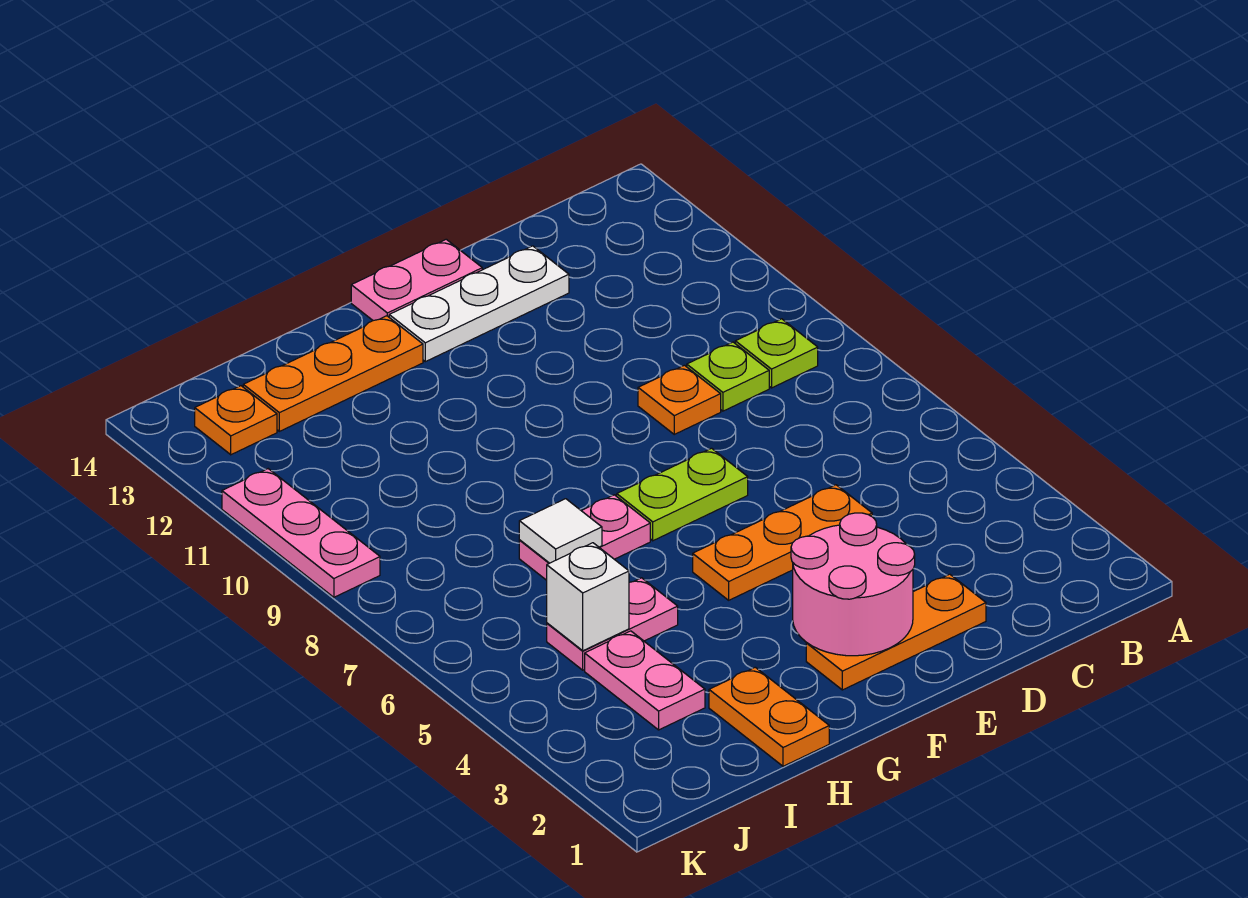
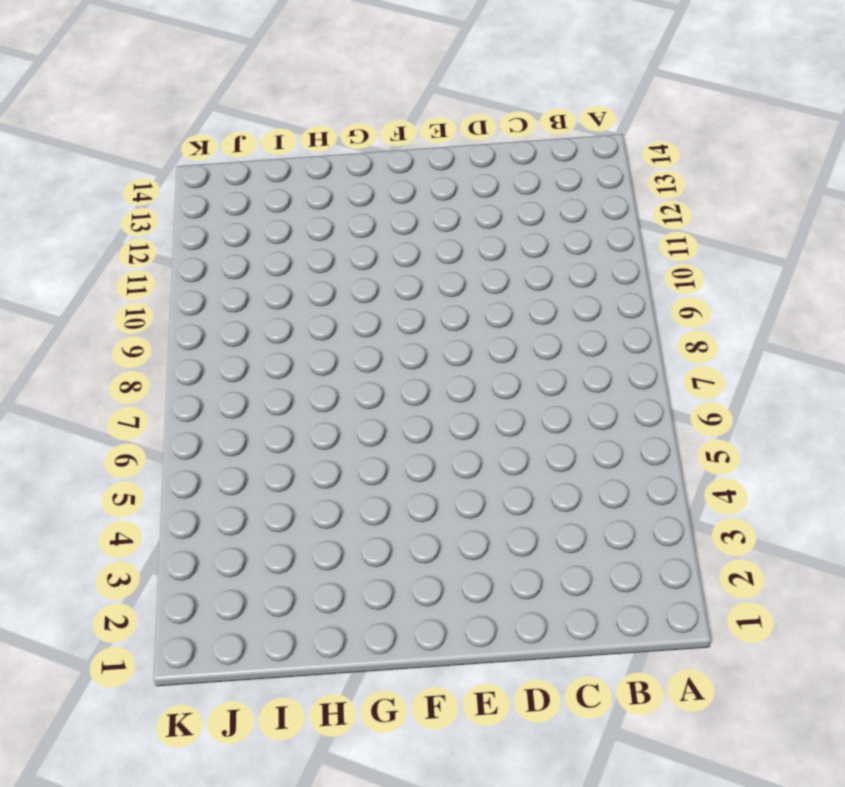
none -> lime plate B9 level 1
none -> lime plate C9 level 1
none -> orange plate D2:F2 level 1

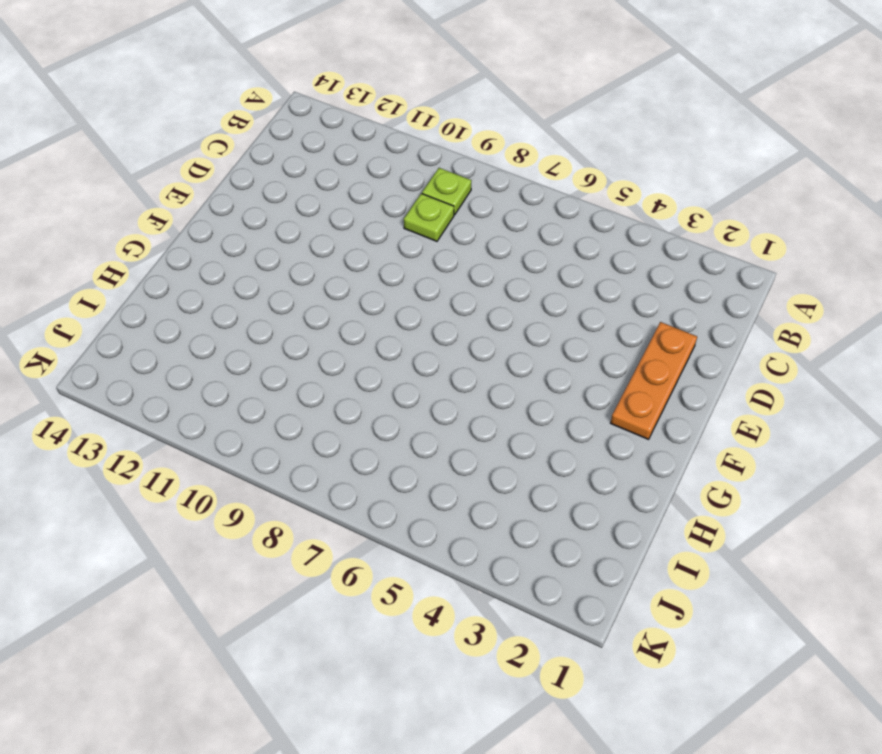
none -> orange plate D5:F5 level 1
none -> orange plate D9 level 1
none -> white plate D13:F13 level 1

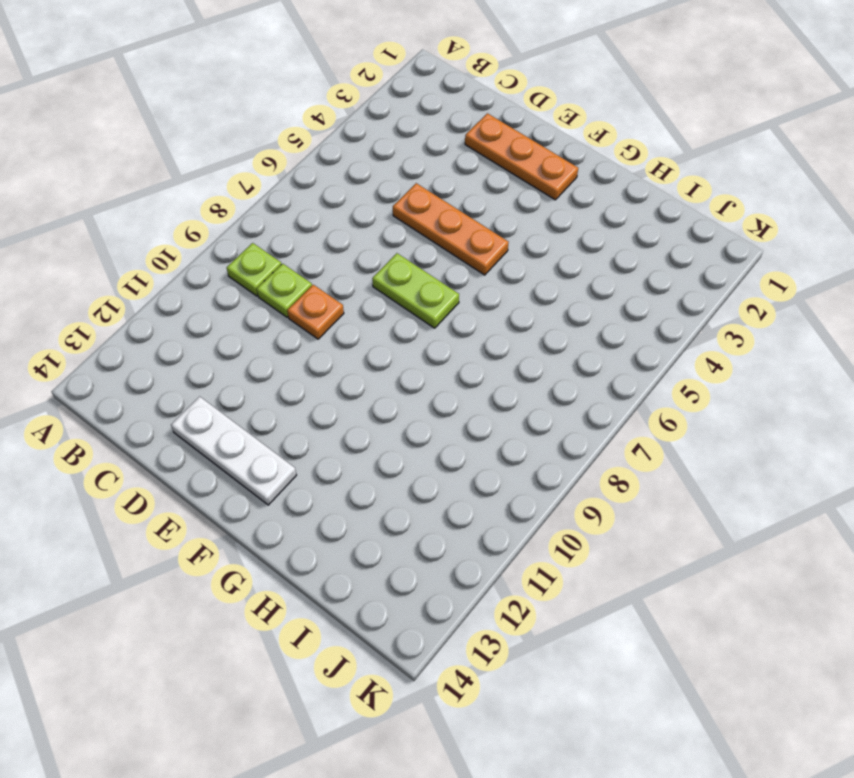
none -> pink plate E14:F14 level 1
none -> pink plate G7:H7 level 1
none -> orange plate G13:I13 level 1

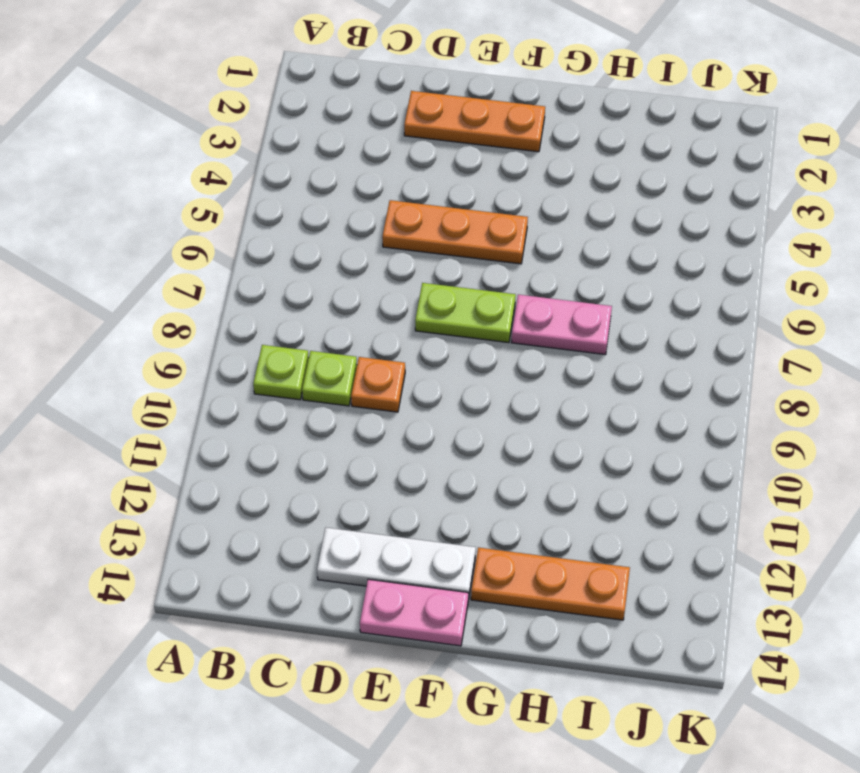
none -> orange plate H1:H2 level 1
none -> pink plate H5:I5 level 1
none -> pink plate I3:I4 level 1

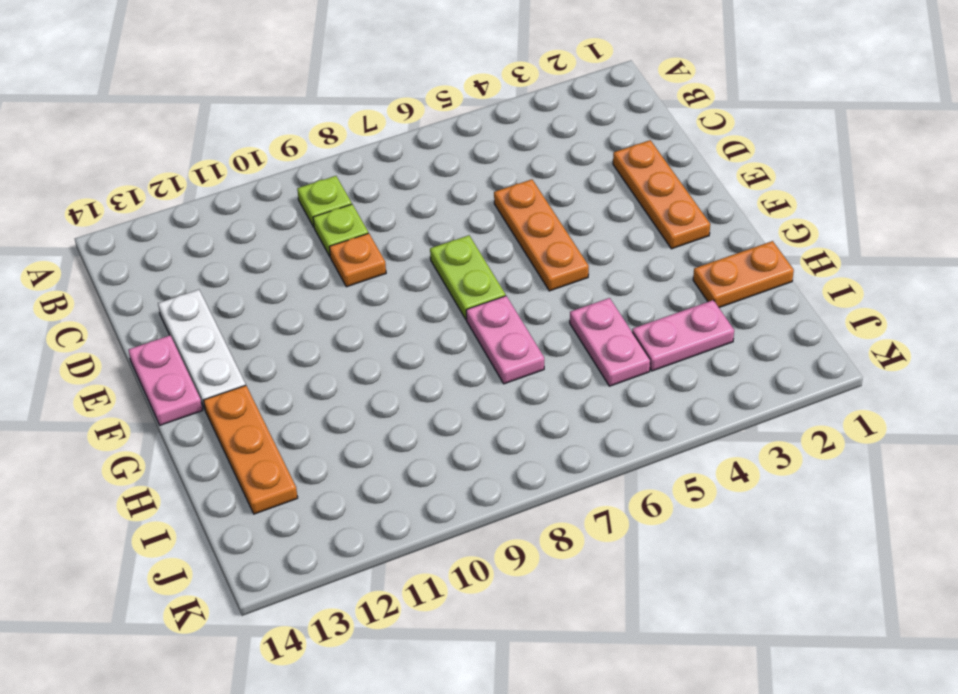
none -> orange plate J13 level 1
none -> pink plate K9:K11 level 1
none -> pink round brick E2:F3 level 2

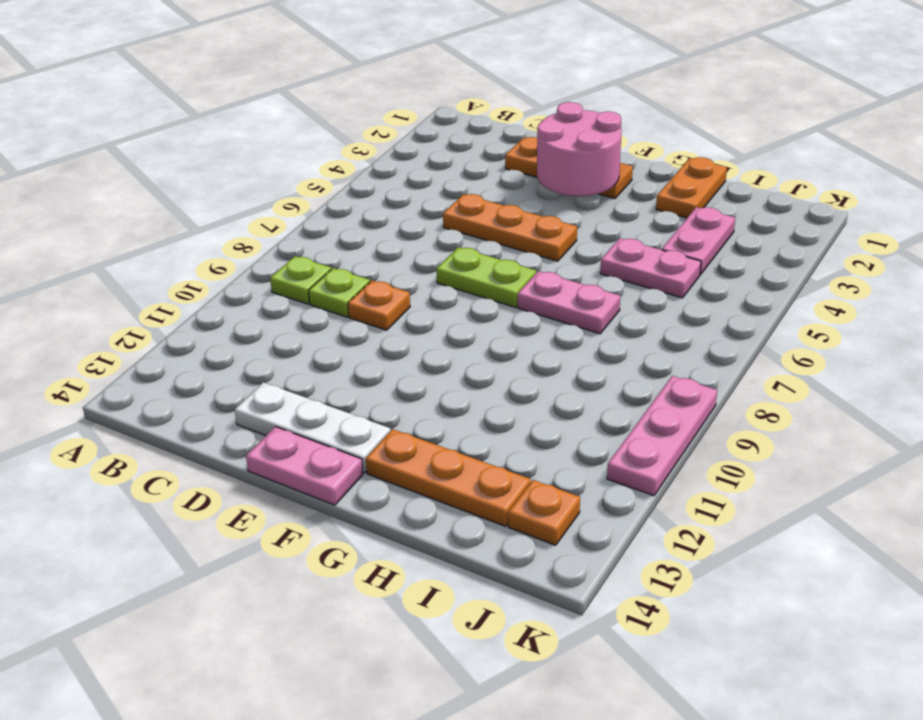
none -> white tile H7 level 2
none -> white brick I5 level 2

